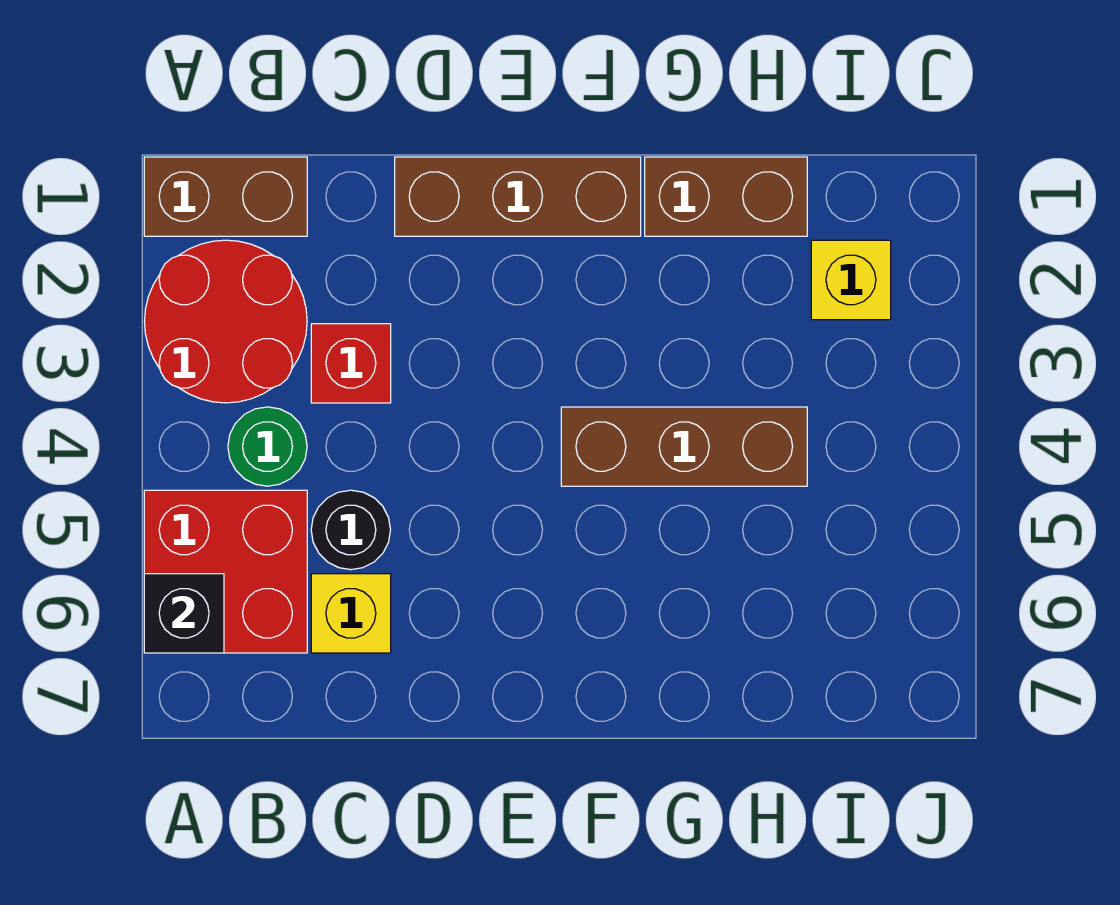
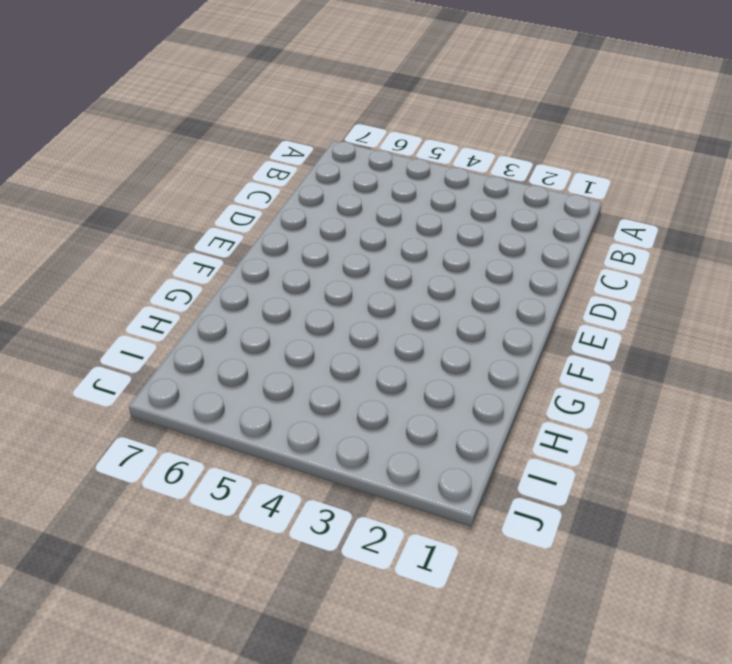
none -> brown brick A1:B1 level 1
none -> red round brick A2:B3 level 1
none -> red brick A5:B6 level 1

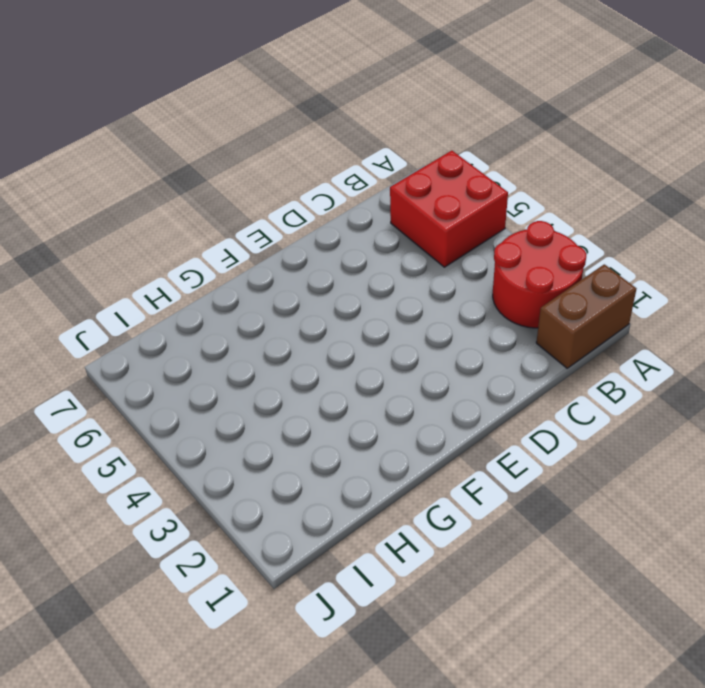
none -> green round brick B4 level 1
none -> red brick C3 level 1
none -> black round brick C5 level 1

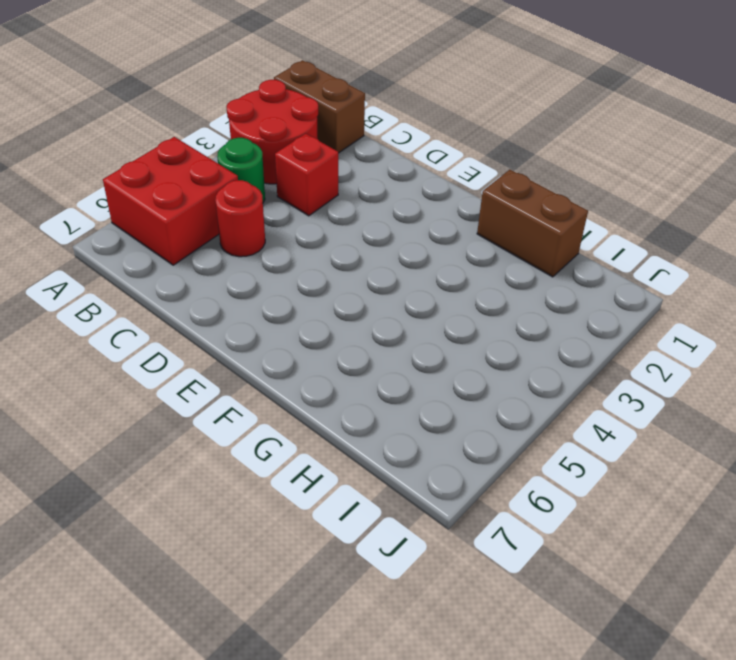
red round brick C5 level 1 -> black round brick C5 level 1
none -> yellow brick C6 level 1
none -> brown brick D1:F1 level 1
none -> brown brick F4:H4 level 1

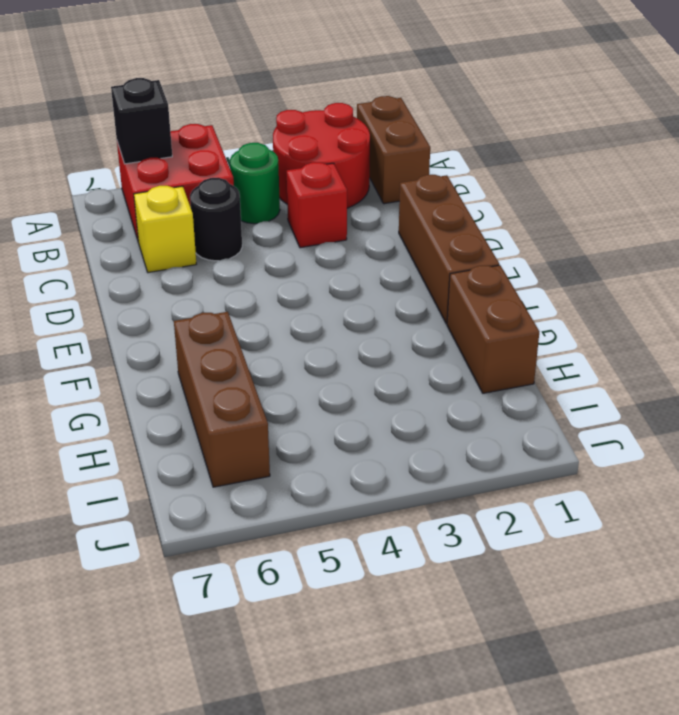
brown brick G6:I6 level 1 -> brown brick F4:H4 level 1
none -> yellow brick I2 level 1

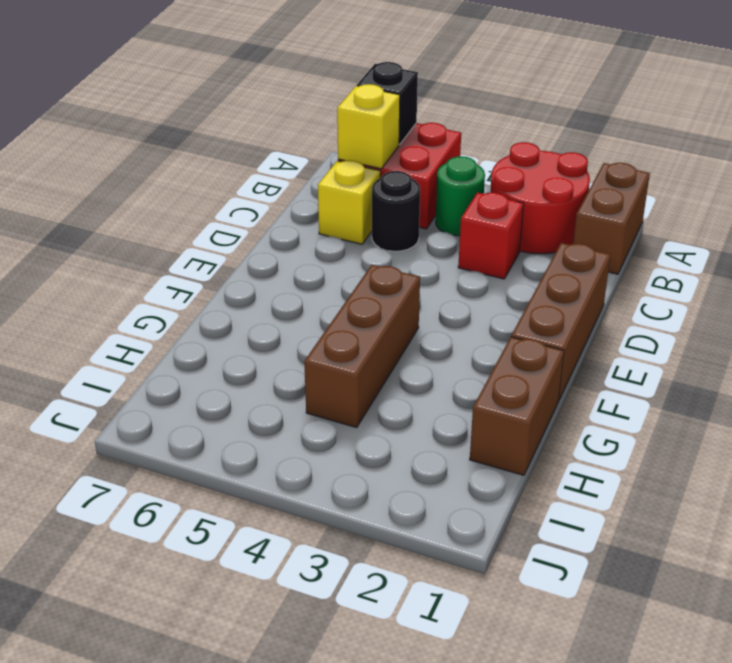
yellow brick B6 level 2 -> yellow brick I2 level 1

